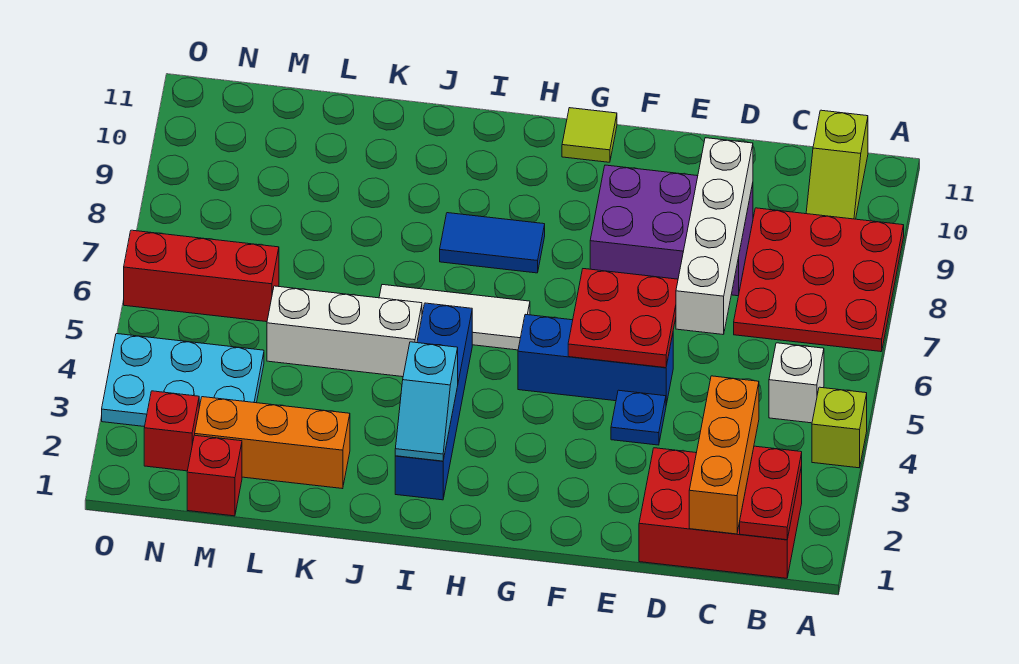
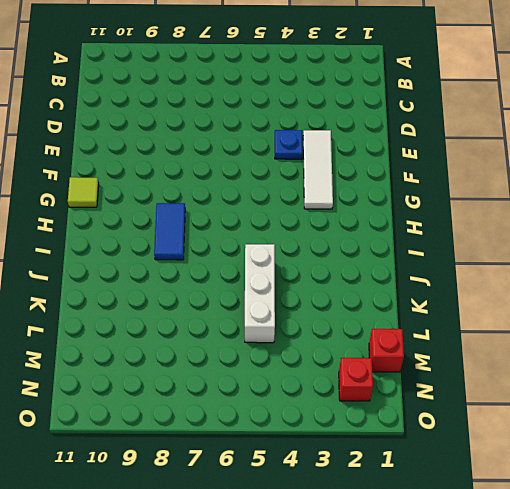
white tile E3:G3 level 1 -> white tile H6:J6 level 1
none -> lime brick A4 level 1
none -> red plate A7:C9 level 1
none -> red brick B1:D2 level 1

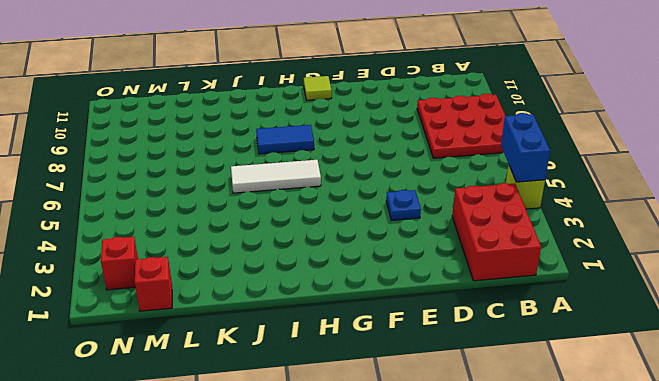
blue brick A4:A5 level 2 -> none
red brick B1:C3 level 1 -> red brick B1:D2 level 1
none -> white brick B5 level 1
none -> lime slope B10:B11 level 1 top 11
none -> purple brick D8:F9 level 1

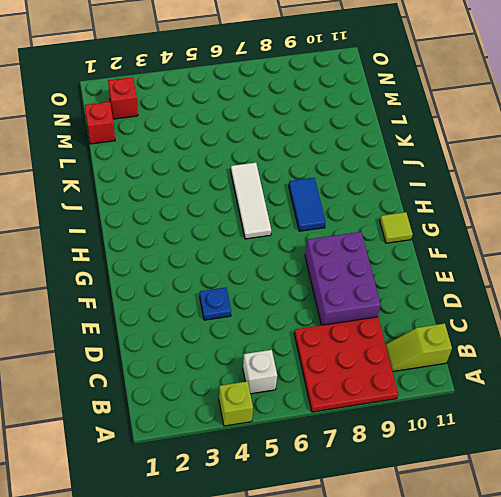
none -> red brick B1:D2 level 1
none -> blue brick E5:G5 level 1
none -> blue brick I2:I5 level 1

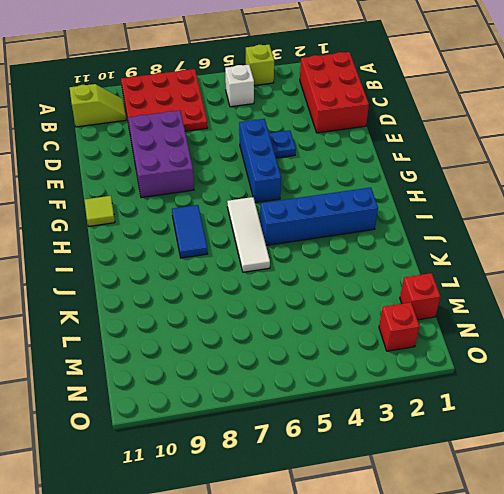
none -> white brick J5:L5 level 1
none -> orange brick K2:M2 level 1
none -> cyan plate M3:O4 level 1

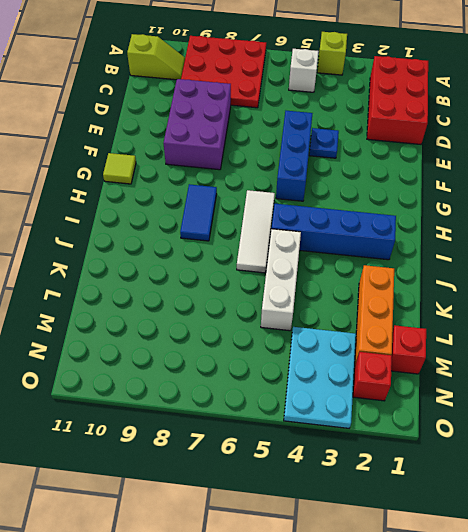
none -> red brick M6:O6 level 1
none -> red plate B1:B2 level 2
none -> orange brick C1:C3 level 2

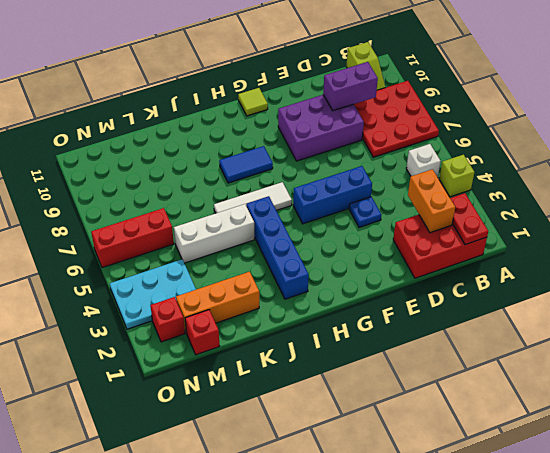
orange brick C2:C3 level 2 -> orange brick C1:C3 level 2
purple brick C9:D9 level 2 -> white brick D6:D9 level 2
none -> red plate E5:F6 level 2
none -> cyan slope I2:I3 level 2 top 3

